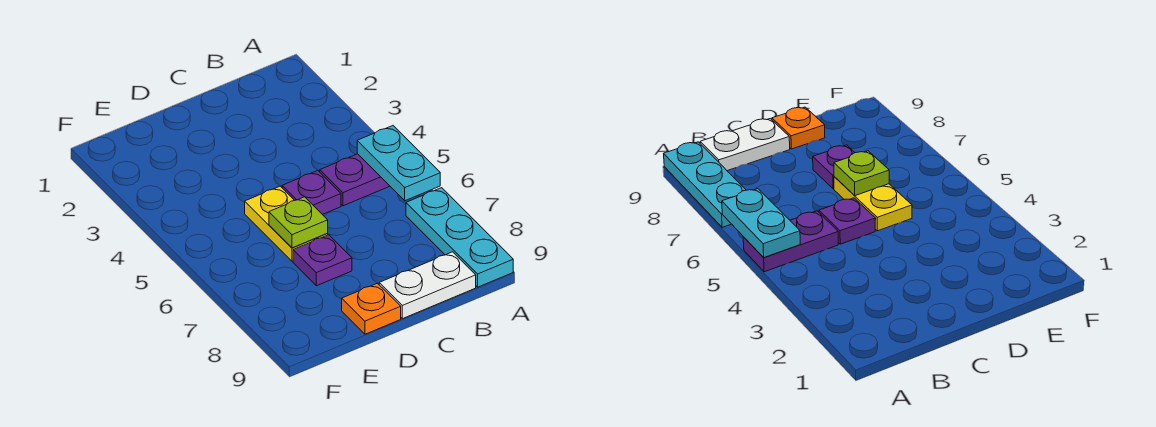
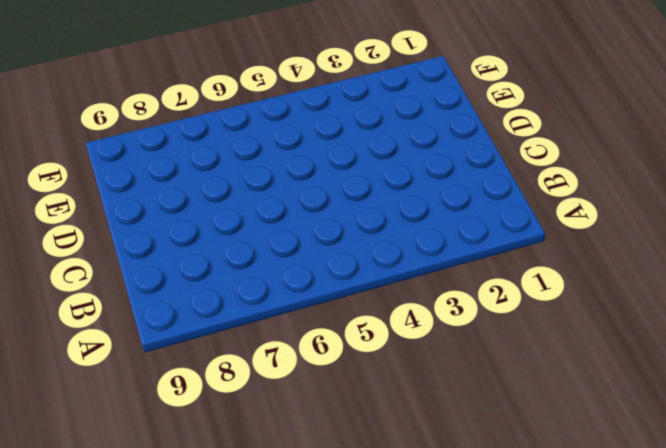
none -> purple plate A5:B5 level 1
none -> cyan plate A7:A9 level 1

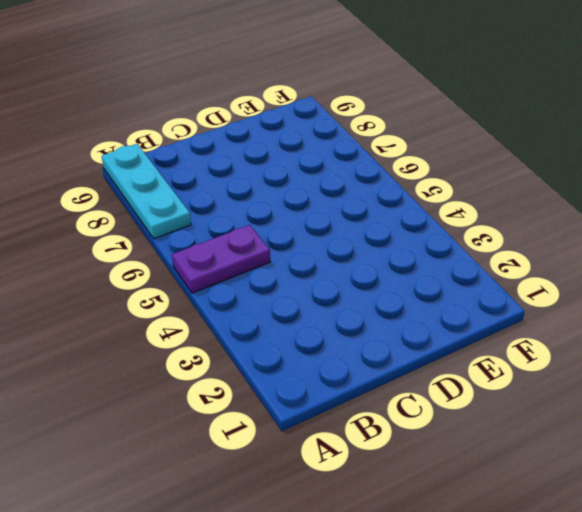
none -> white plate B9:C9 level 1
none -> purple plate C5 level 1

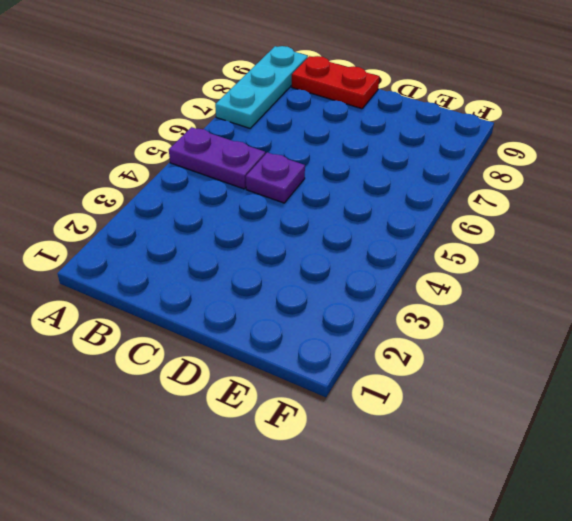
red plate B9:C9 level 1 -> white plate B9:C9 level 1
none -> yellow plate D5:D6 level 1
none -> purple plate D7 level 1

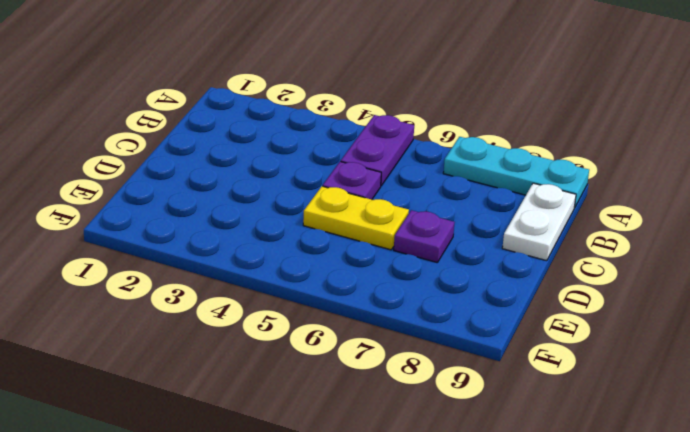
none -> orange plate D9 level 1
none -> cyan plate A5:A6 level 2

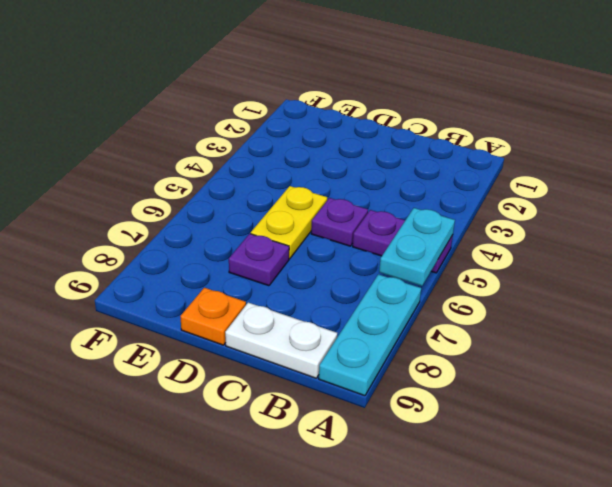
none -> lime plate D6 level 2

